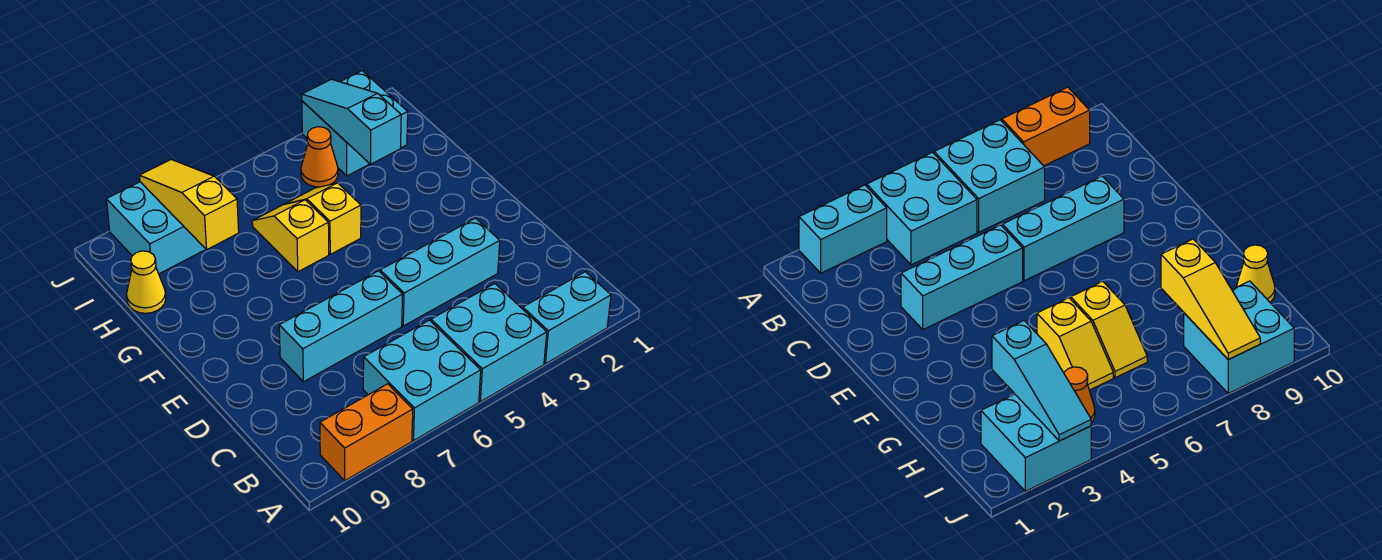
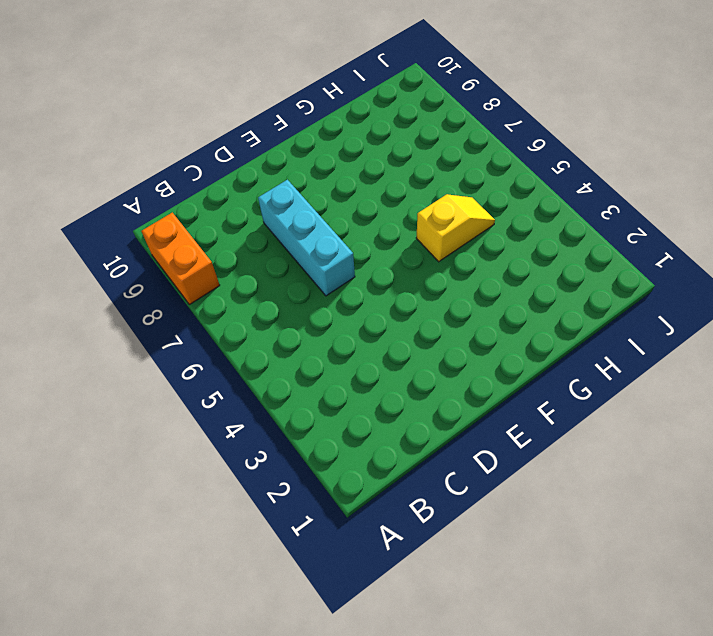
none -> cyan brick A2:A3 level 1
none -> cyan brick A4:B5 level 1
none -> cyan brick A6:B7 level 1

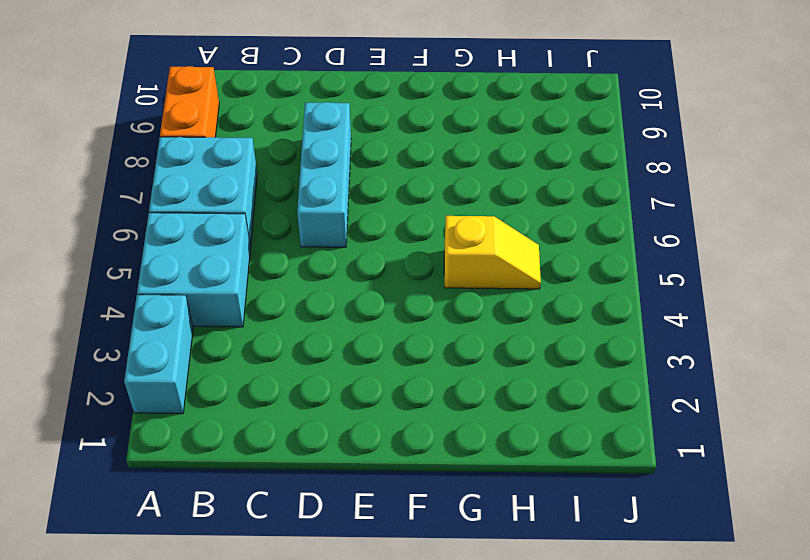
none -> cyan brick D3:D5 level 1
none -> yellow slope G6:H6 level 1 top G
none -> yellow cone H10 level 1

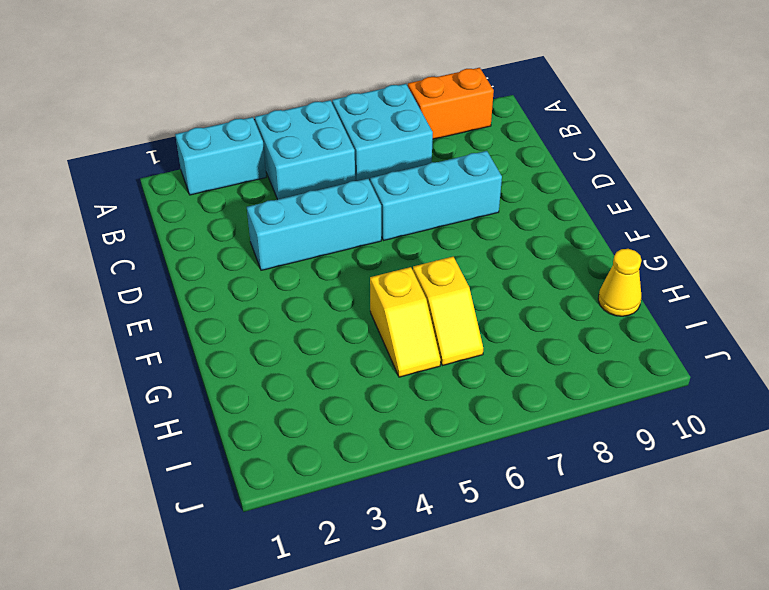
none -> cyan brick I2:J3 level 1
none -> orange cone I4 level 1
none -> cyan brick I8:J9 level 1

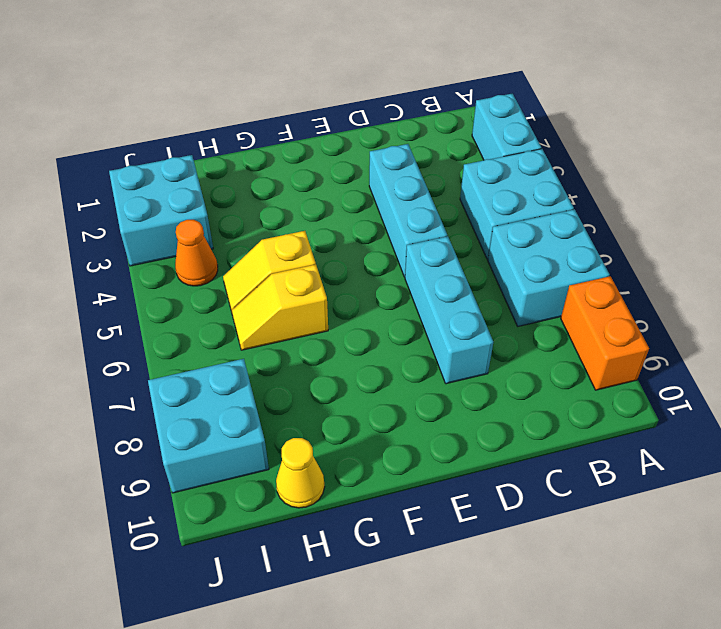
none -> cyan slope H3:J3 level 2 top H
none -> yellow slope H8:J8 level 2 top H

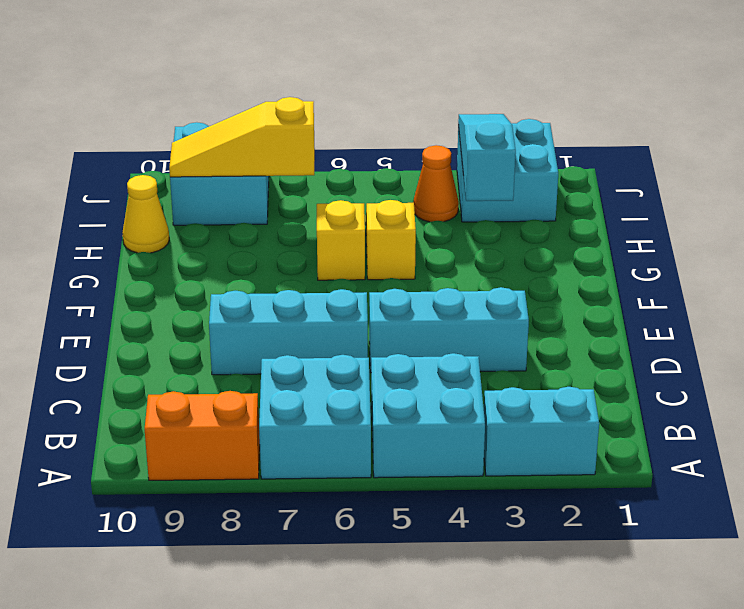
yellow slope I7:I9 level 2 top 7 -> yellow slope H8:J8 level 2 top H

